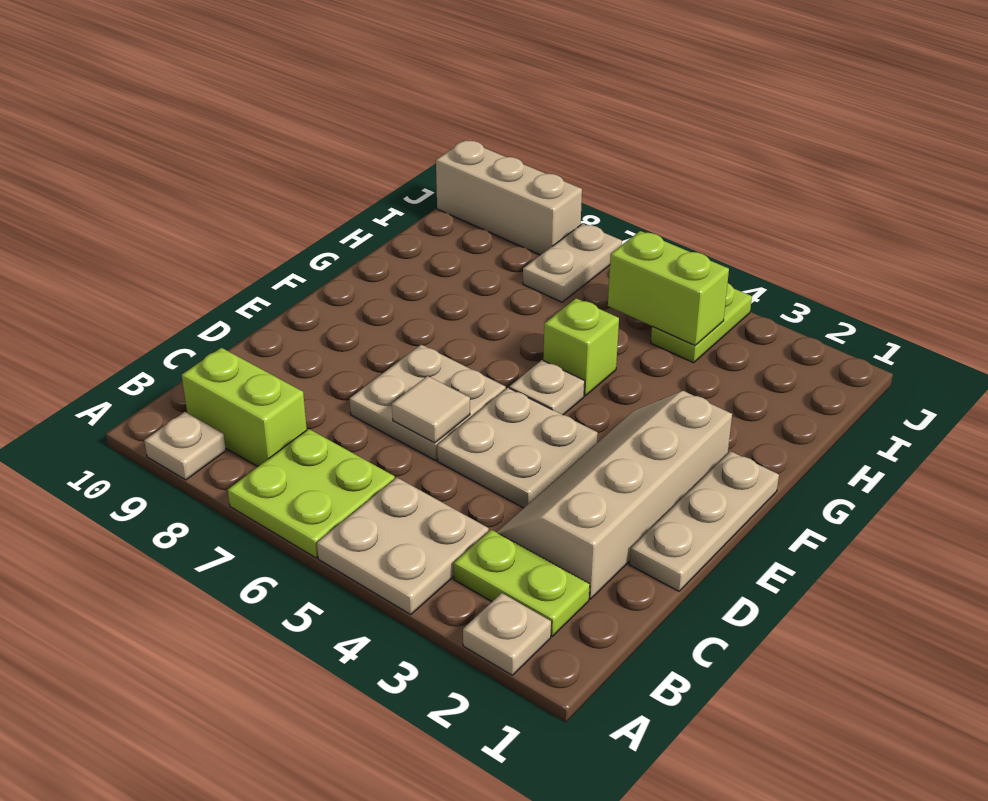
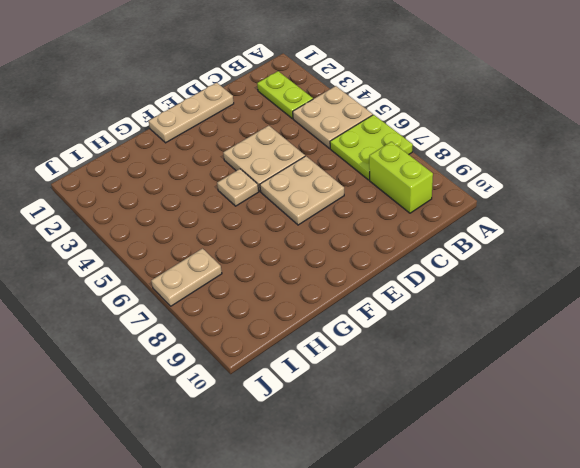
none -> tan plate A2 level 1
none -> tan plate A9 level 1
none -> tan slope C2:F3 level 1 top 2

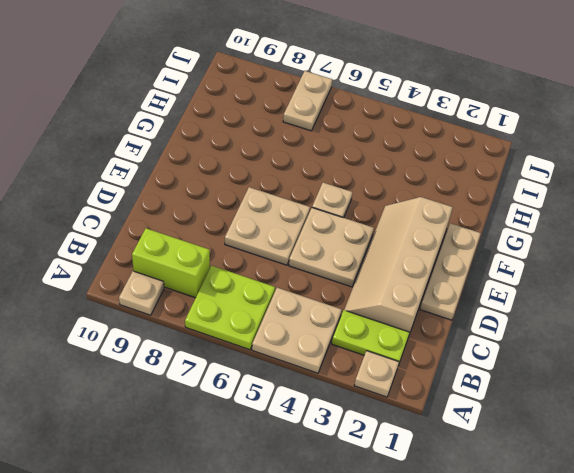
none -> lime brick G5 level 1
none -> lime plate I4:J4 level 1
none -> tan brick J8:J10 level 1

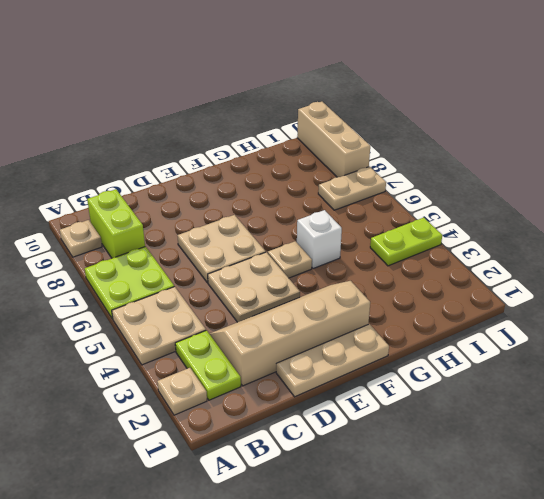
white brick G5 level 1 -> lime brick G5 level 1
none -> tan tile D6 level 2
none -> lime brick I4:I5 level 2

